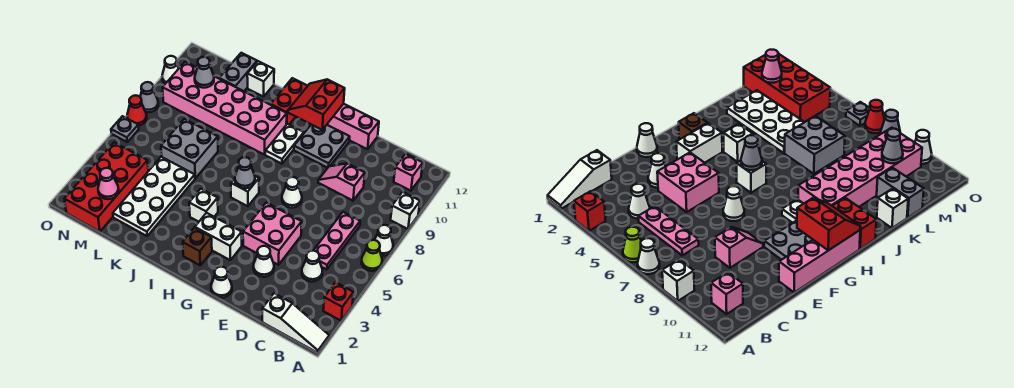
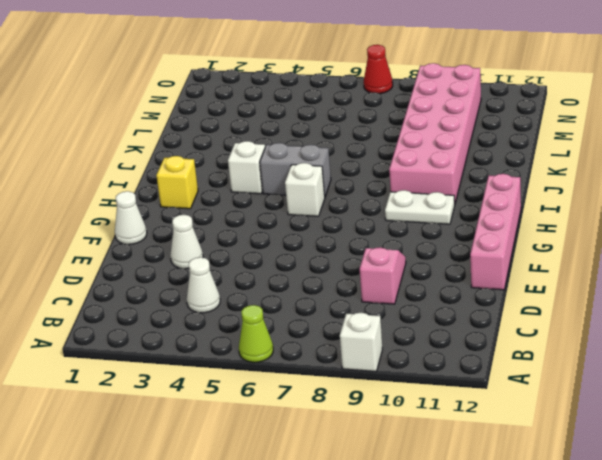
yellow brick H2 level 1 -> brown brick H2 level 1
grey brick I5:I6 level 1 -> grey brick L11:L12 level 1
none -> white slope A1:C1 level 1 top C
none -> red brick A3 level 1
none -> white cone A7 level 1
none -> pink brick B11 level 1

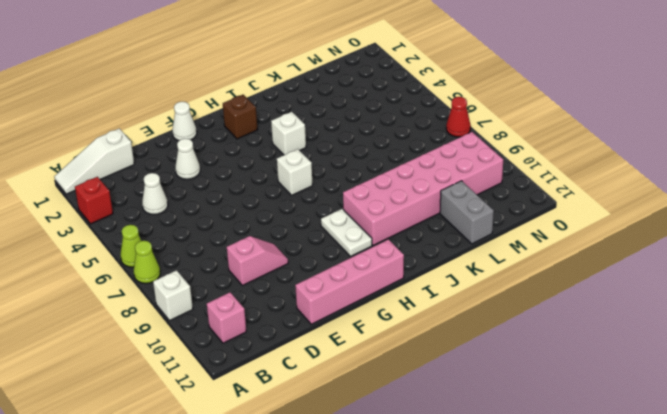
lime cone A7 level 1 -> white cone A7 level 1
none -> pink plate C5:C7 level 1
none -> pink brick E4:F5 level 1
none -> white cone F7 level 1
none -> grey plate F10:G11 level 1

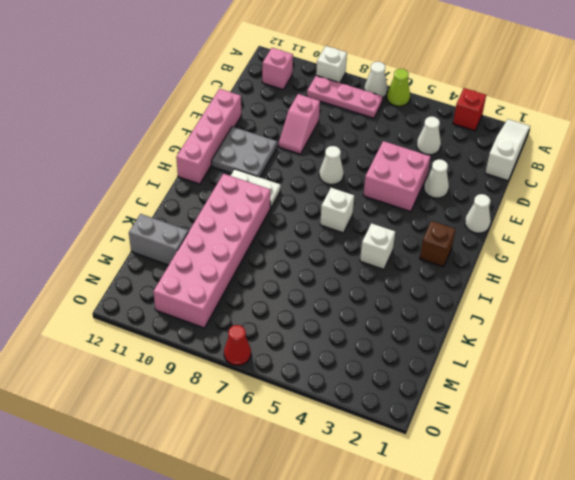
pink plate B7:B9 level 1 -> pink plate C5:C7 level 1
none -> white brick G3:H3 level 1
none -> red brick I11:I12 level 1
none -> white plate K2:L5 level 1
none -> grey brick K6:L7 level 1

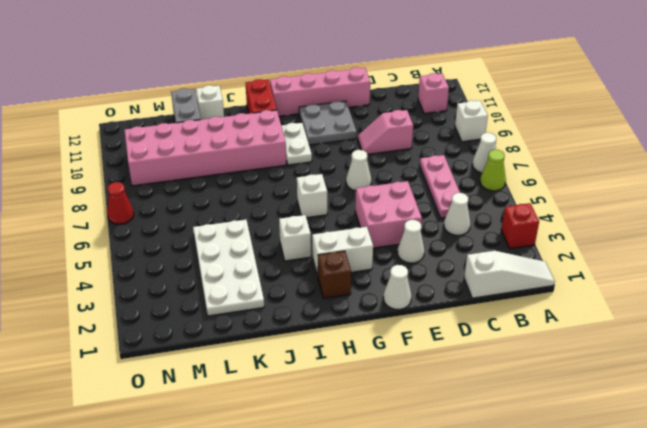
none -> grey brick K6:L7 level 1
none -> red brick M1:N4 level 1
none -> grey plate O6 level 1
none -> grey cone O8 level 1

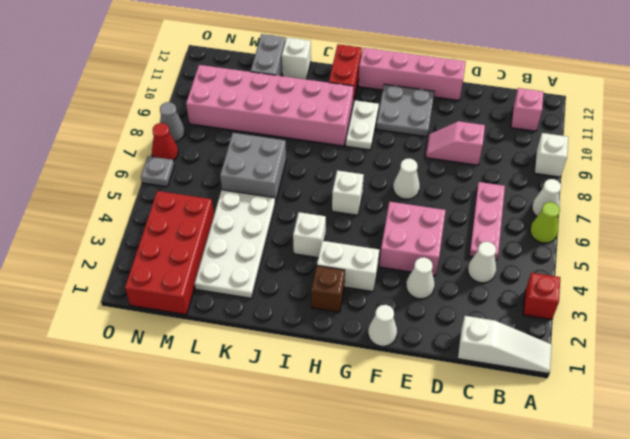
none -> white cone O10 level 1
none -> red slope G11:H12 level 2 top G
none -> grey cone H6 level 2
none -> pink cone M2 level 2

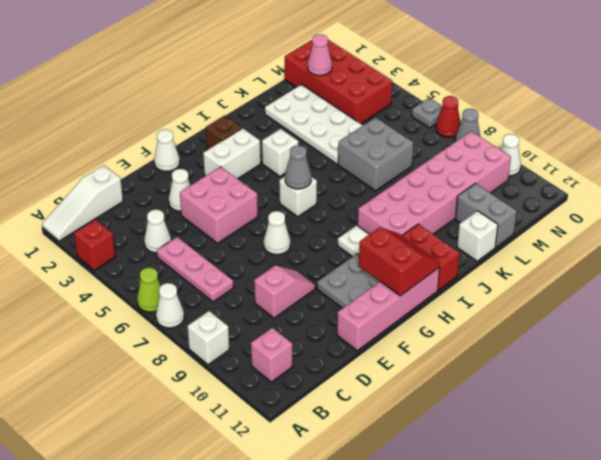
none -> grey cone M10 level 2

